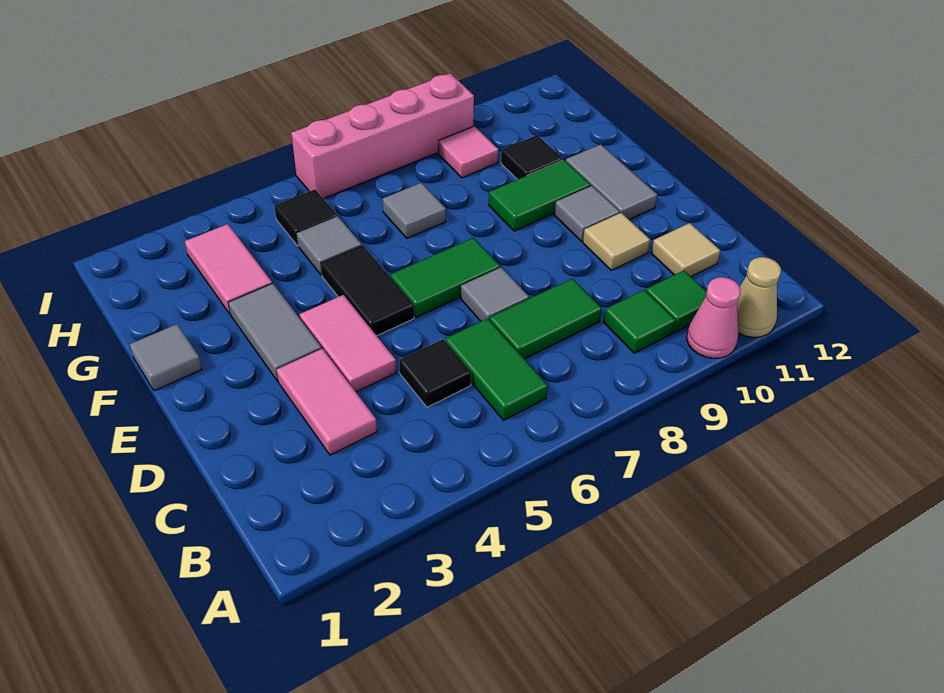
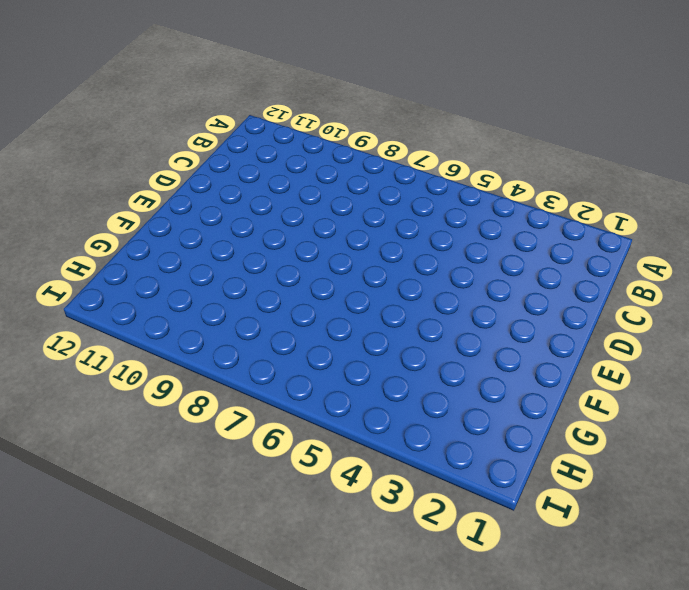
none -> pink cone A10 level 1
none -> tan cone A11 level 1
none -> green tile B6:C6 level 1

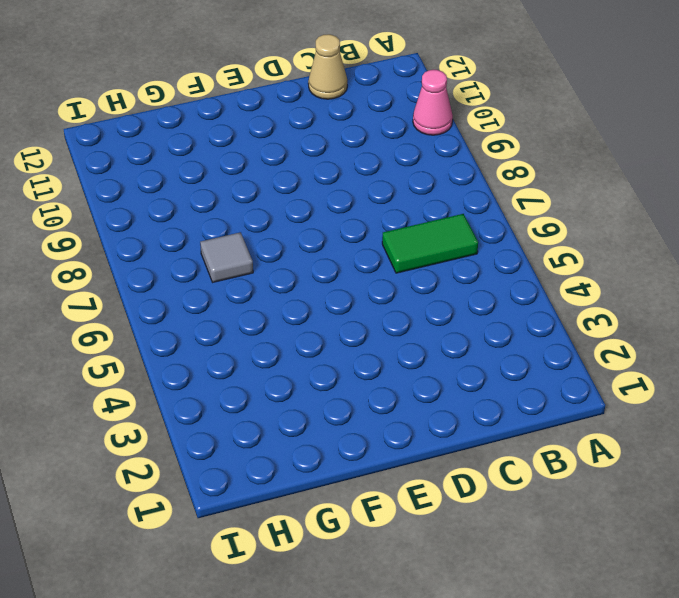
tan cone C12 level 1 -> tan cone A11 level 1
none -> green tile B9 level 1
none -> green tile B10 level 1
none -> pink tile C3:D3 level 1

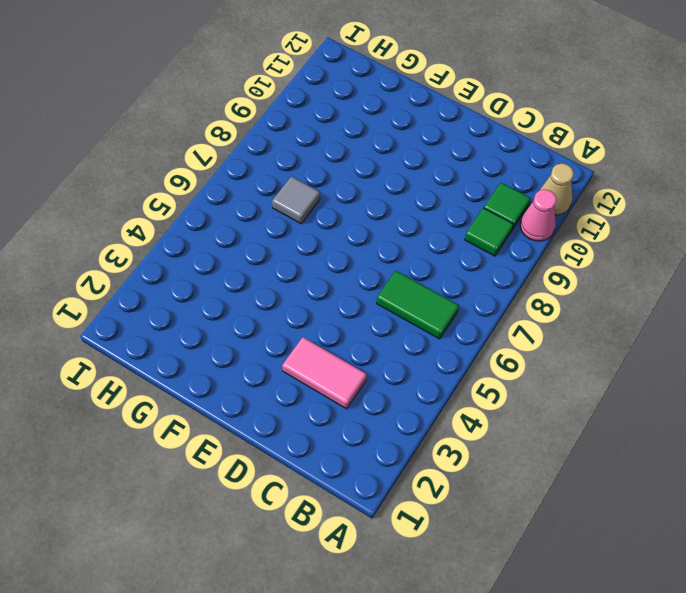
none -> black tile C5 level 1
none -> green tile C7:C8 level 1
none -> tan tile C11 level 1

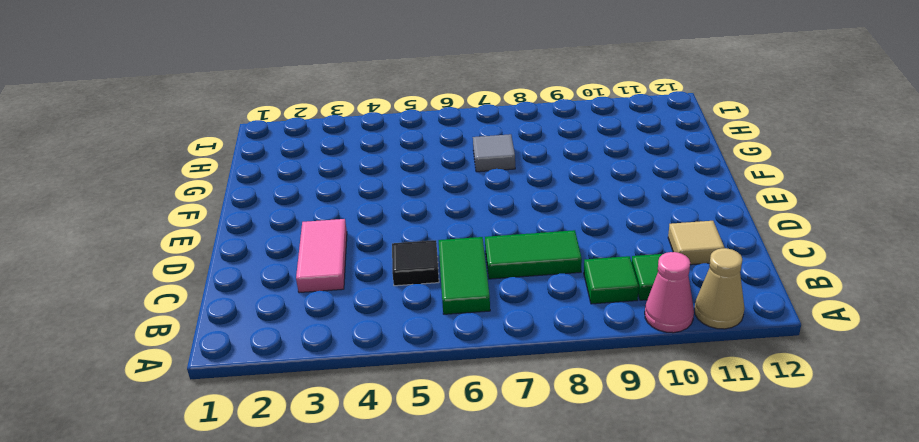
none -> pink tile D4:E4 level 1
none -> grey tile D7 level 1
none -> tan tile D10 level 1

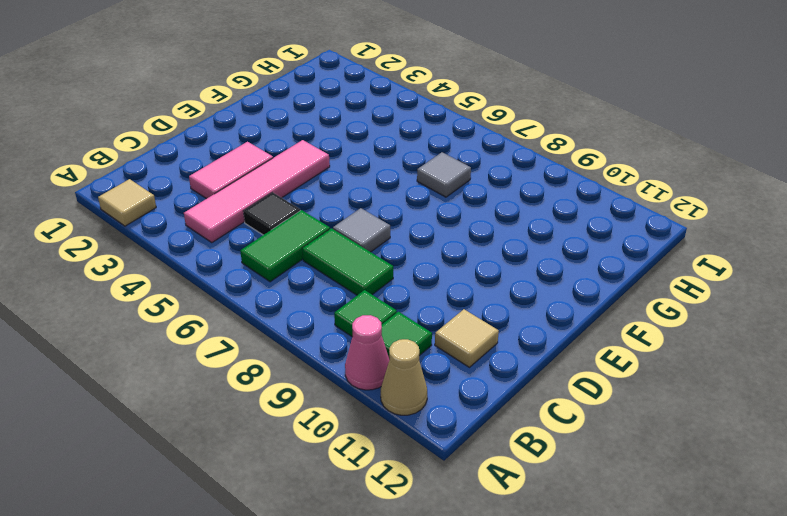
tan tile A2 level 1 -> tan tile D10 level 1
pink tile B4:E4 level 1 -> pink tile D4:E4 level 1
none -> grey tile E3:F3 level 1
none -> black tile E5:F5 level 1
none -> green tile E6:E7 level 1

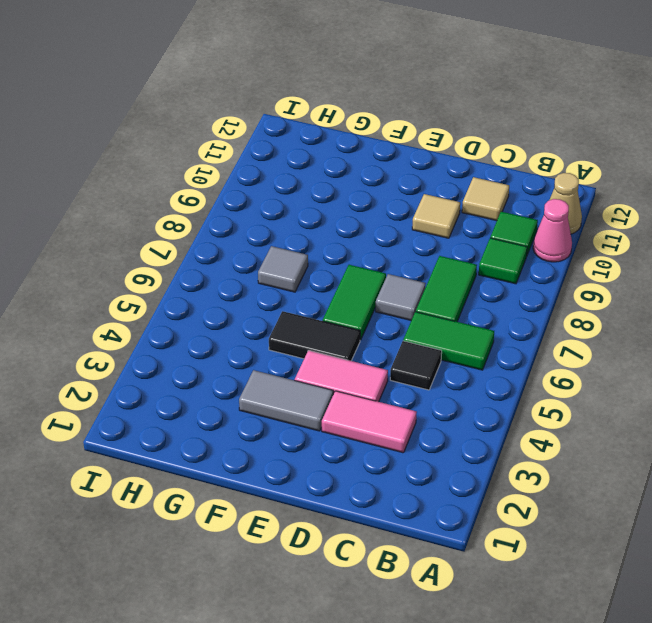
none -> grey tile E10 level 1
none -> grey tile E11:F11 level 1
none -> grey tile F1 level 1

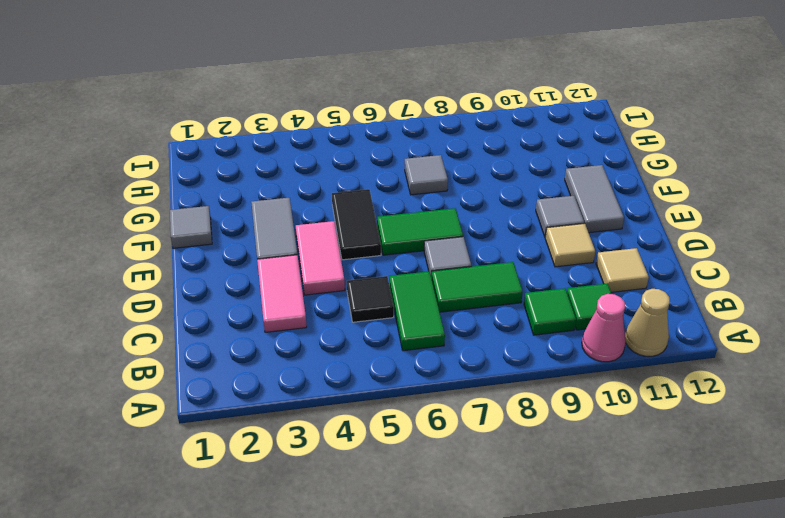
none -> green tile F9:F10 level 1
none -> pink tile G3:H3 level 1
none -> grey tile G5 level 1

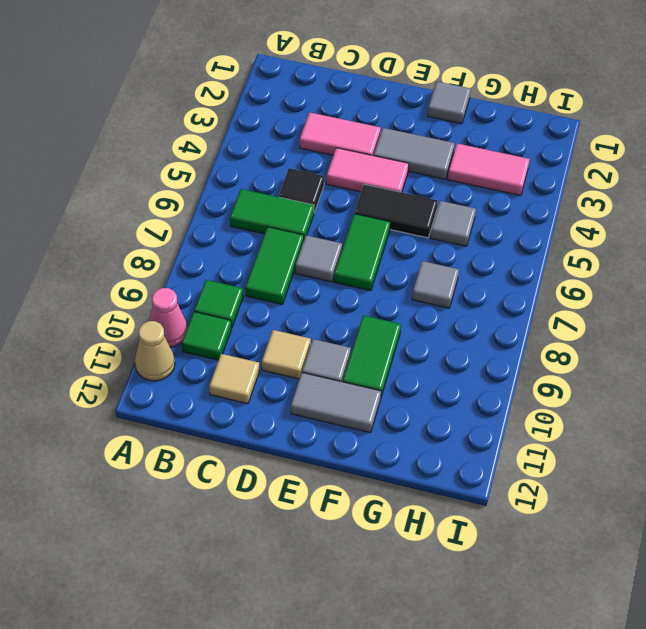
none -> black tile G10 level 1
none -> black tile H5 level 1
none -> pink tile H9 level 1

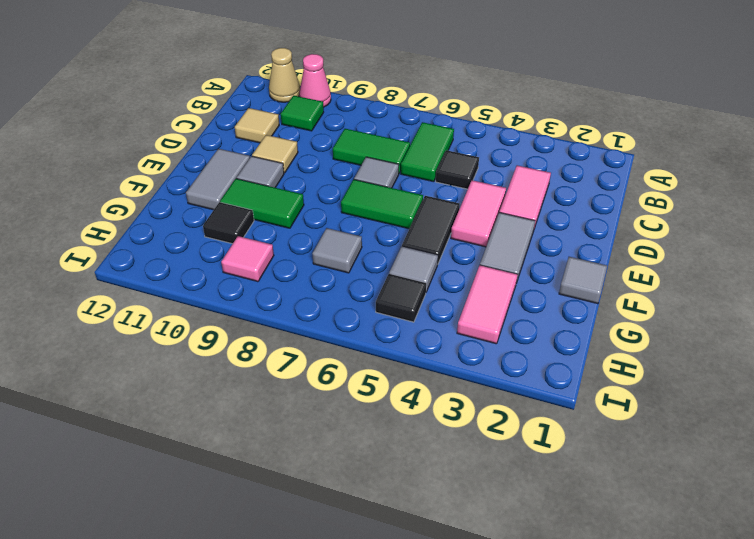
none -> green tile B9 level 1
none -> pink brick I6:I9 level 1

